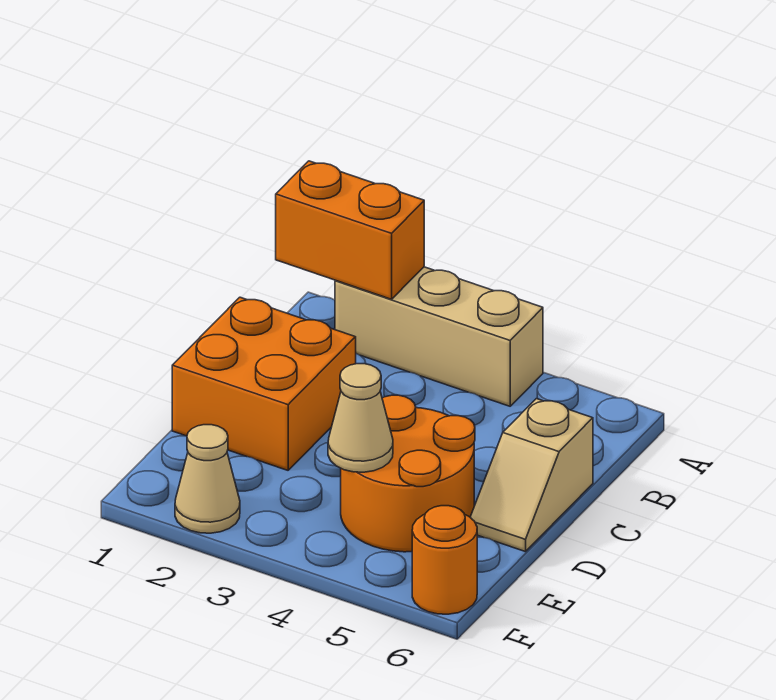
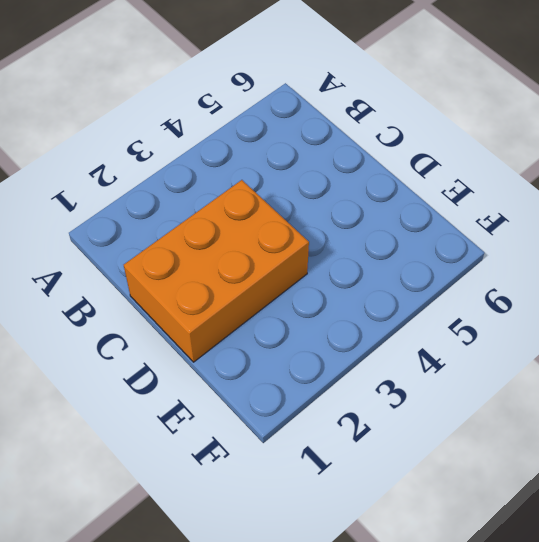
orange brick C1:D3 level 1 -> orange brick C1:D2 level 1
none -> tan brick A2:A4 level 1
none -> tan slope C6:D6 level 1 top C

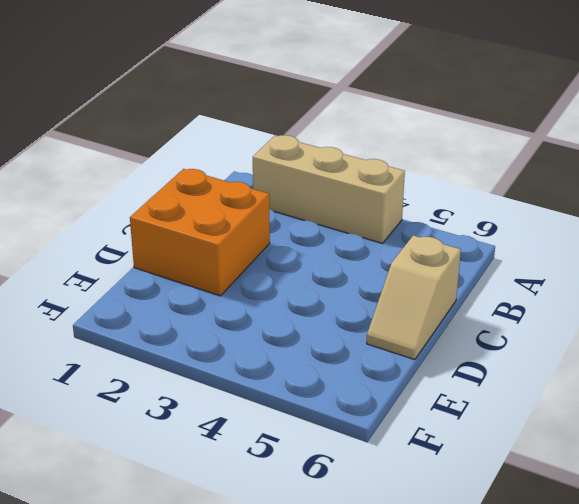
none -> orange round brick D4:E5 level 1
none -> tan cone F2 level 1

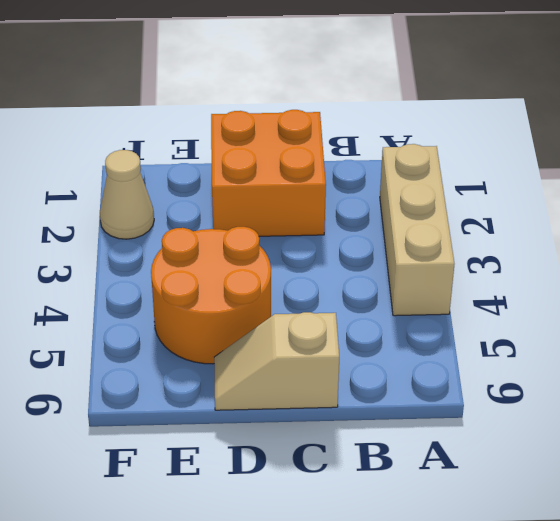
none -> orange round brick F6 level 1
none -> orange brick A1:A2 level 2

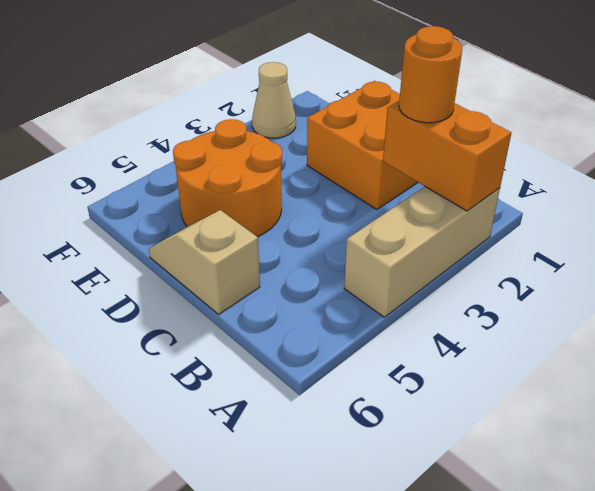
orange brick A2:B2 level 2 -> orange brick A1:A2 level 2
orange round brick B2 level 3 -> orange round brick F6 level 1
none -> tan cone E4 level 2

